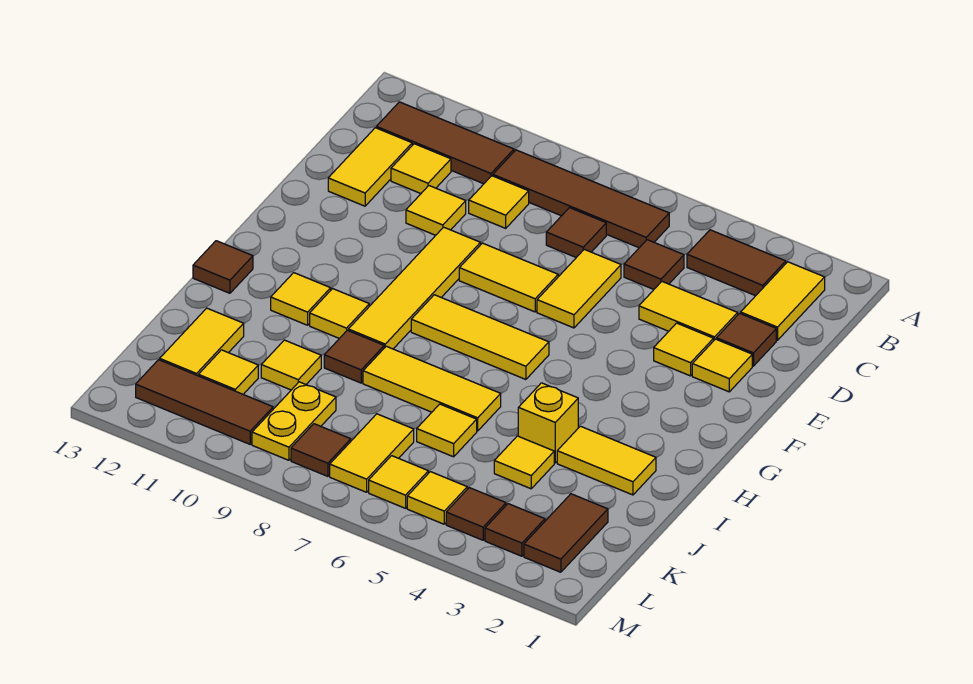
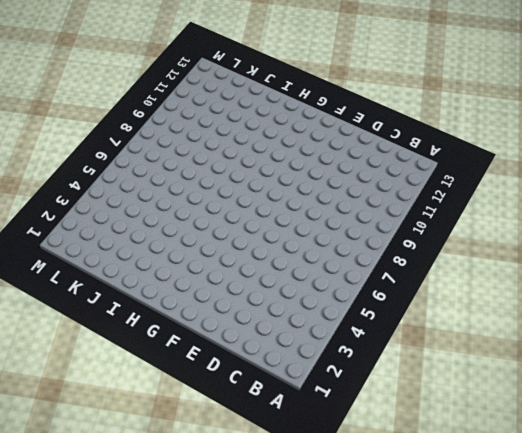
none -> yellow tile B2:C2 level 1
none -> brown tile B3:B4 level 1
none -> brown tile B6:B9 level 1
none -> brown tile B10:B12 level 1

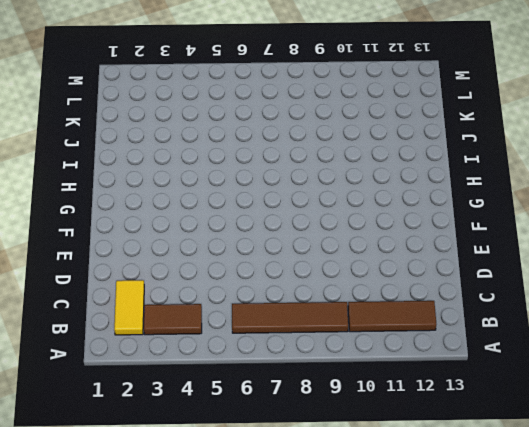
none -> brown tile C5 level 1
none -> brown tile C7 level 1
none -> yellow tile C9 level 1
none -> yellow tile C11 level 1

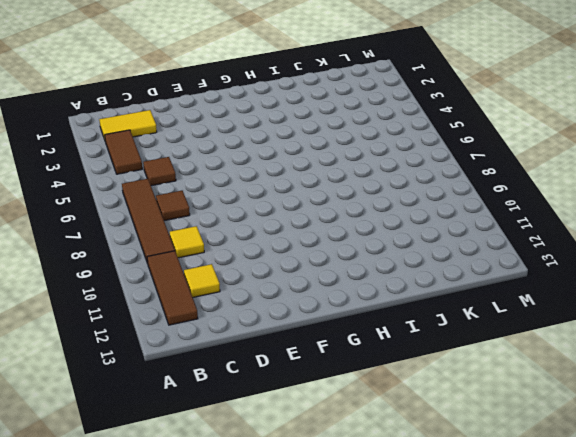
none -> yellow tile C12:D12 level 1
none -> brown tile D2 level 1
none -> yellow tile D3:D4 level 1
none -> yellow tile D6:E6 level 1

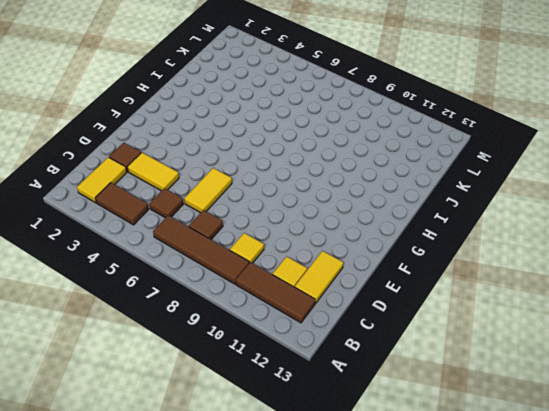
none -> yellow tile D10 level 1
none -> yellow tile E2 level 1
none -> yellow tile E3 level 1
none -> yellow tile E7:E8 level 1

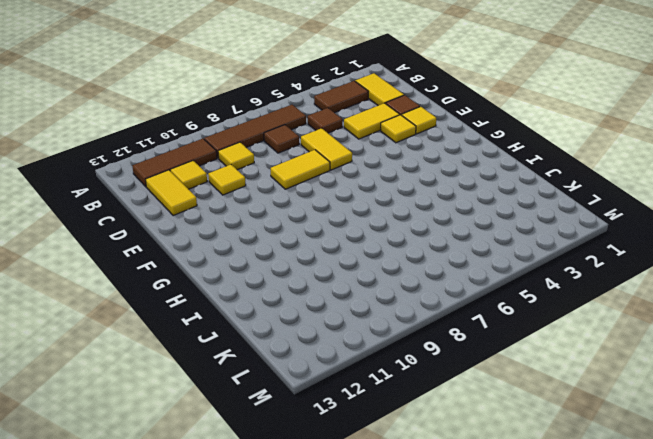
none -> yellow tile E9:H9 level 1
none -> yellow tile G6:G8 level 1
none -> yellow tile H10 level 1
none -> yellow tile H11 level 1

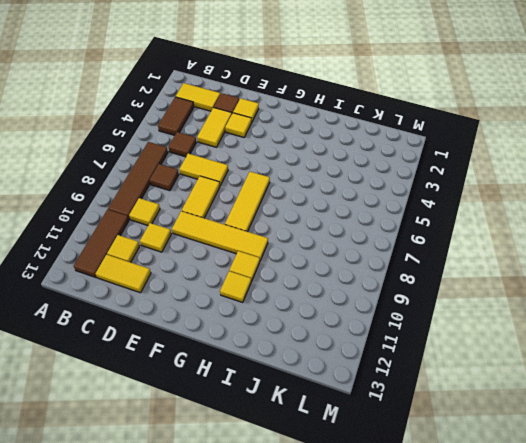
none -> brown tile H13 level 1
none -> yellow tile I2:I3 level 1
none -> yellow brick I4 level 1
none -> yellow tile I6:I8 level 1

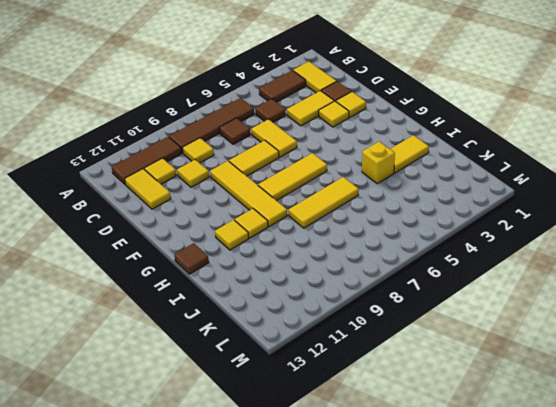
none -> brown tile I9 level 1
none -> yellow tile J4 level 1
none -> yellow tile J6 level 1
none -> yellow tile J10 level 1

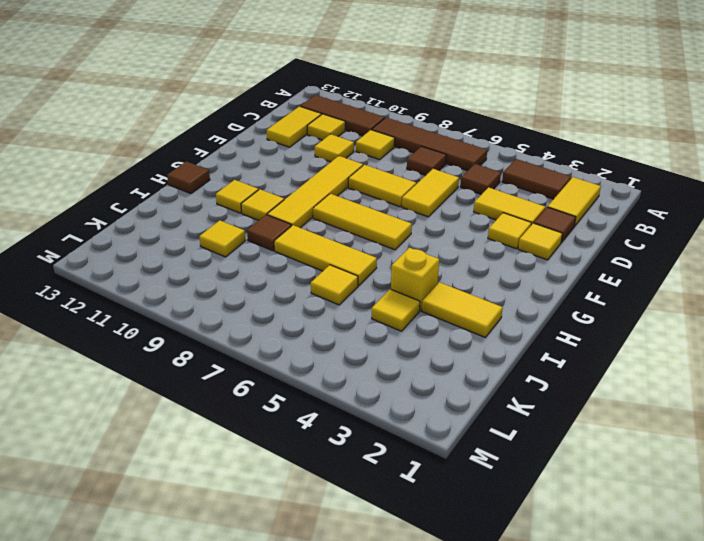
none -> yellow tile J12:K12 level 1
none -> brown tile K2:L2 level 1
none -> yellow tile K7:L7 level 1
none -> yellow plate K9:L9 level 1

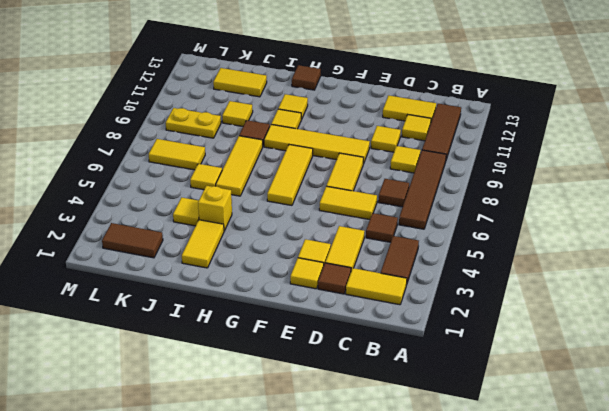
none -> yellow tile K11 level 1
none -> brown tile L3 level 1
none -> brown tile L4 level 1
none -> yellow tile L5 level 1

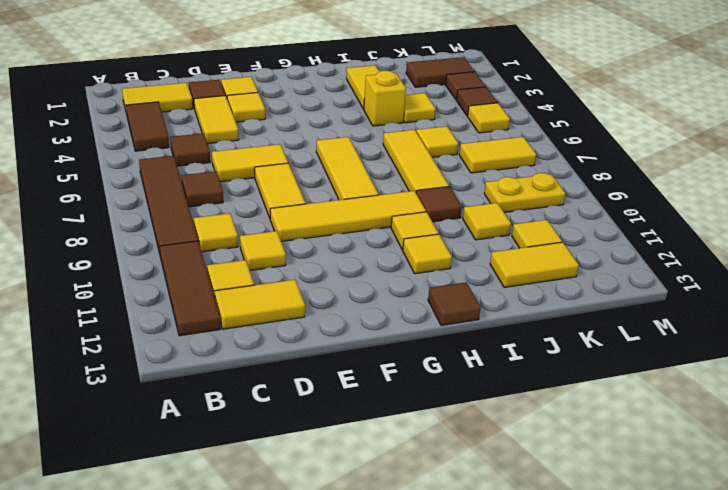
none -> yellow tile L6 level 1
none -> brown tile L8 level 1
none -> brown tile L10:L12 level 1

